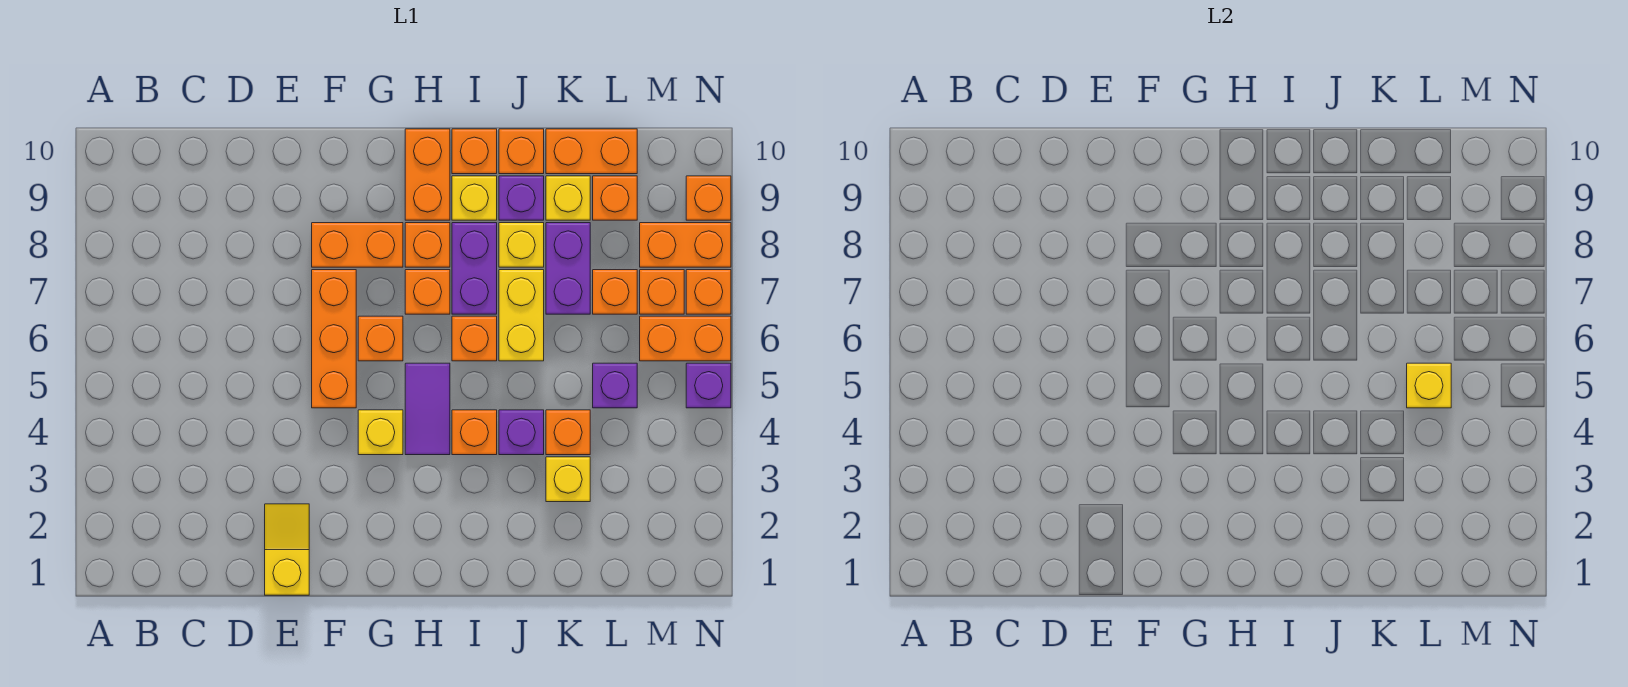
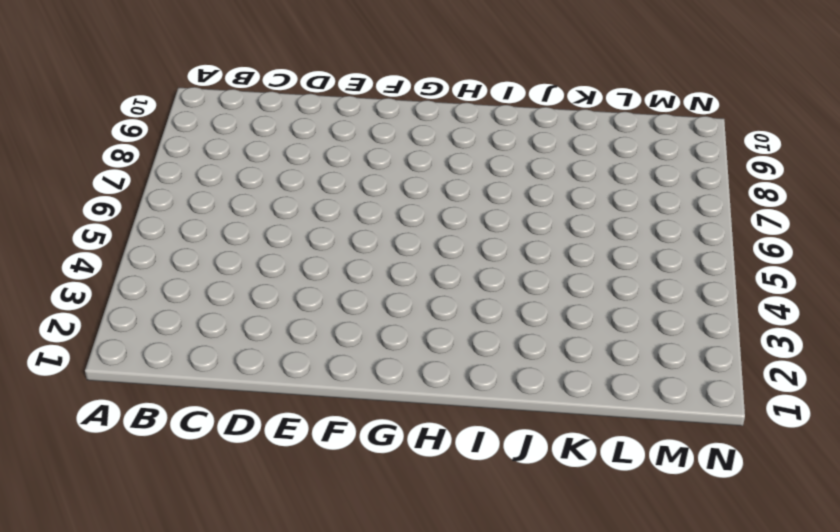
none -> yellow slope E1:E2 level 1 top 1
none -> orange brick F5:F7 level 1
none -> orange brick F8:G8 level 1
none -> yellow brick G4 level 1

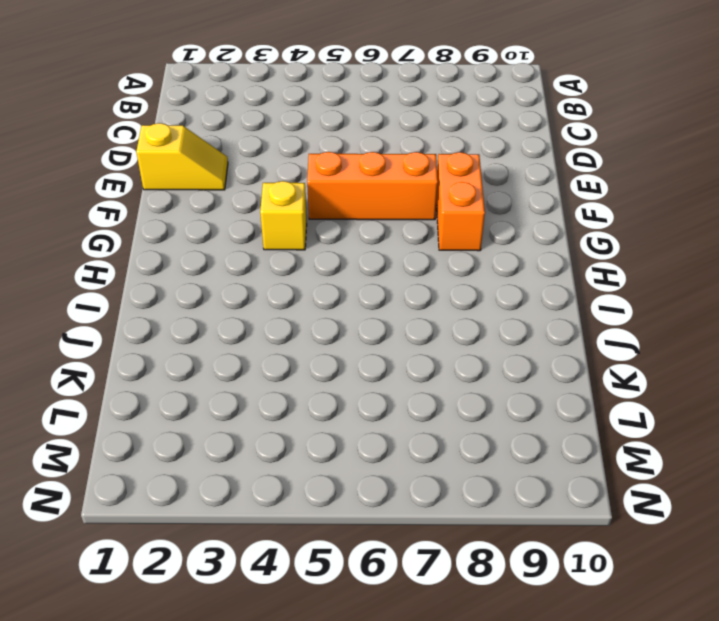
none -> orange brick G6 level 1
none -> purple tile H4:H5 level 1
none -> orange brick H7 level 1
none -> orange brick H8 level 1

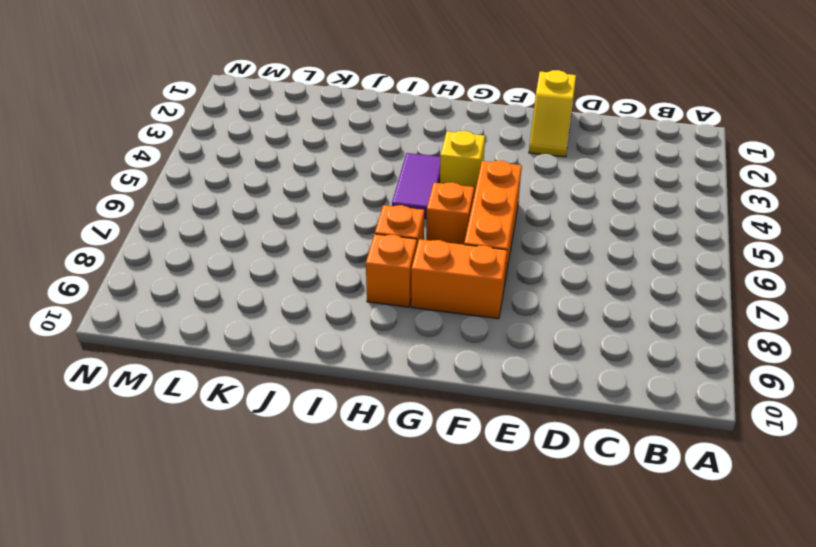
none -> orange brick H9:H10 level 1
none -> orange brick I4 level 1
none -> orange brick I6 level 1
none -> purple brick I7:I8 level 1

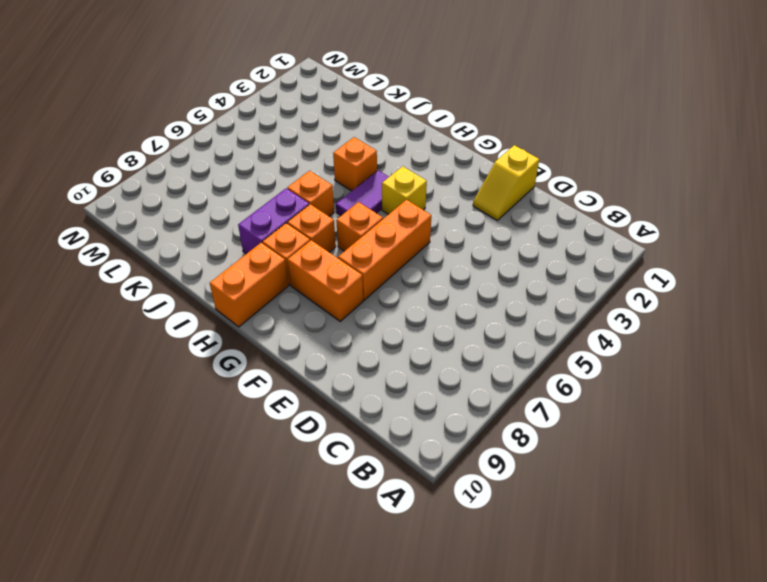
none -> yellow brick I9 level 1
none -> orange brick I10 level 1
none -> purple brick J4 level 1
none -> yellow brick J6:J7 level 1

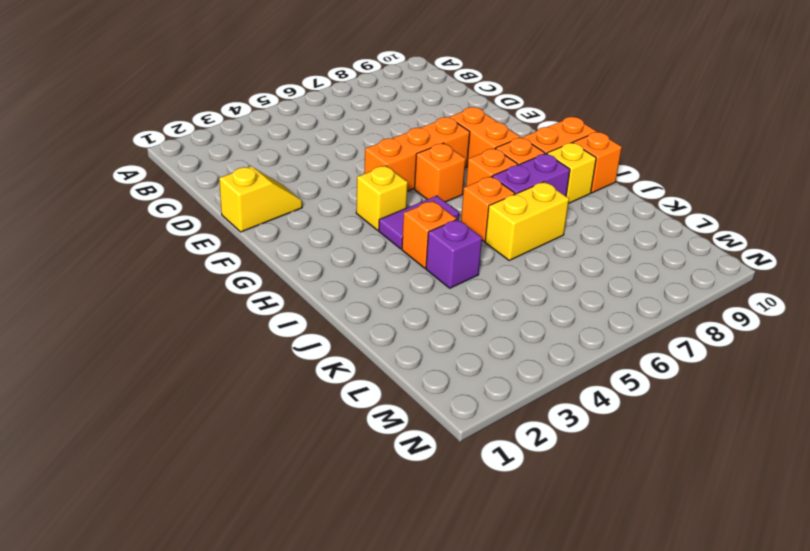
none -> yellow brick J8 level 1
none -> purple brick J9 level 1
none -> orange brick J10 level 1
none -> yellow brick K3 level 1

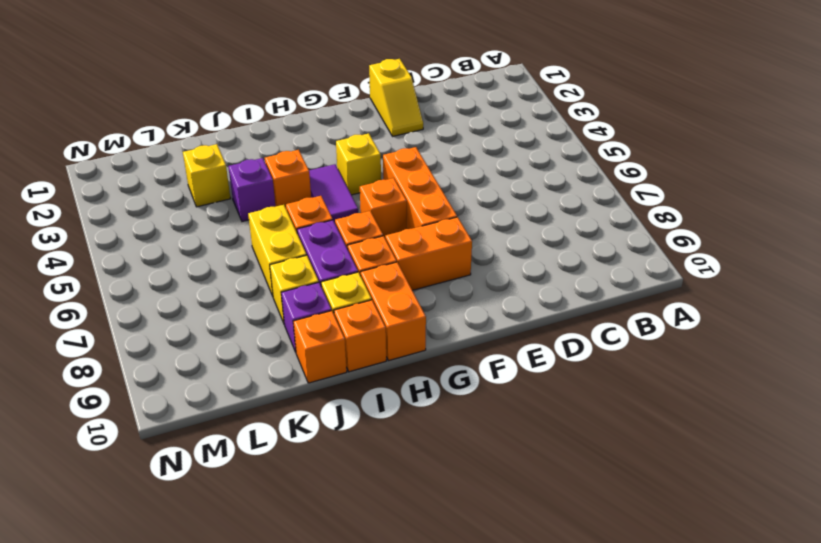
none -> orange brick K4 level 1
none -> purple brick K7:K8 level 1
none -> yellow brick K9 level 1
none -> orange brick K10:L10 level 1

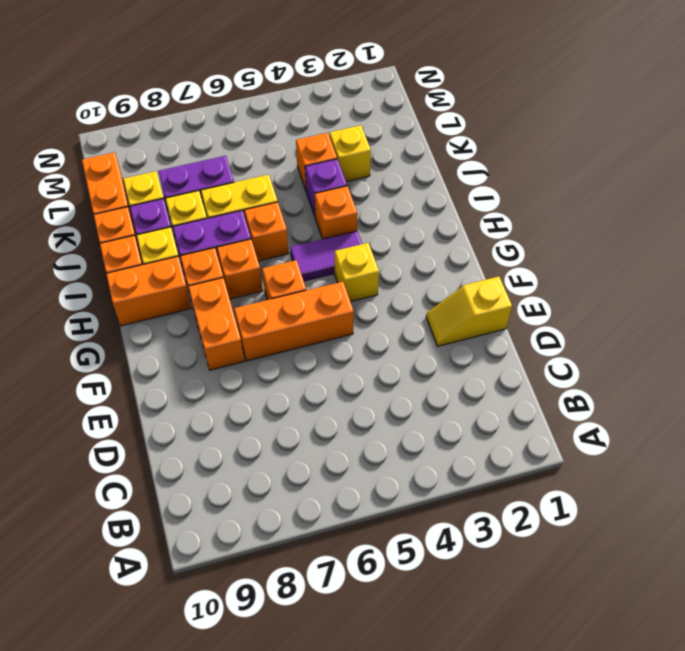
none -> purple brick L5 level 1
none -> orange brick L7 level 1
none -> orange brick L9 level 1
none -> orange brick M6:N6 level 1

